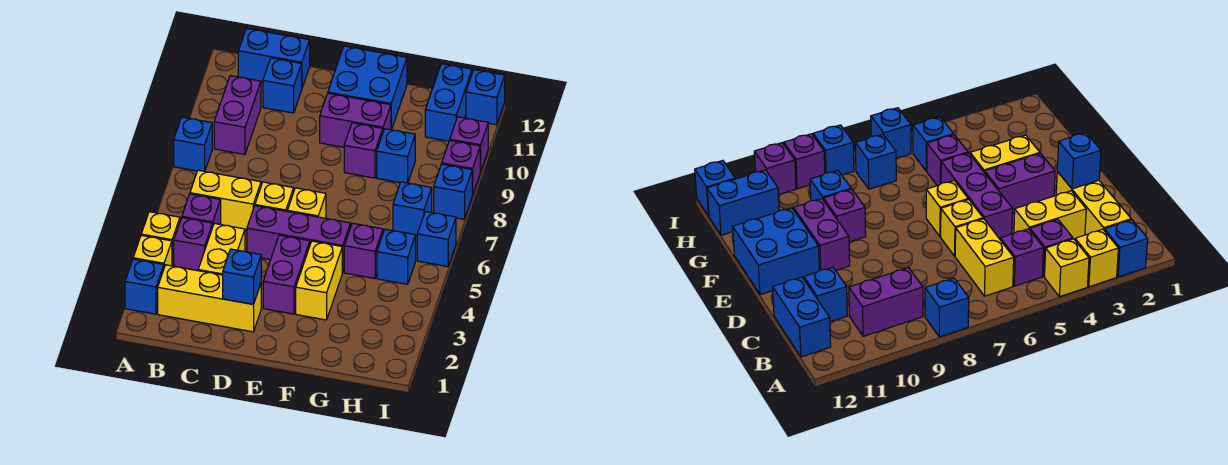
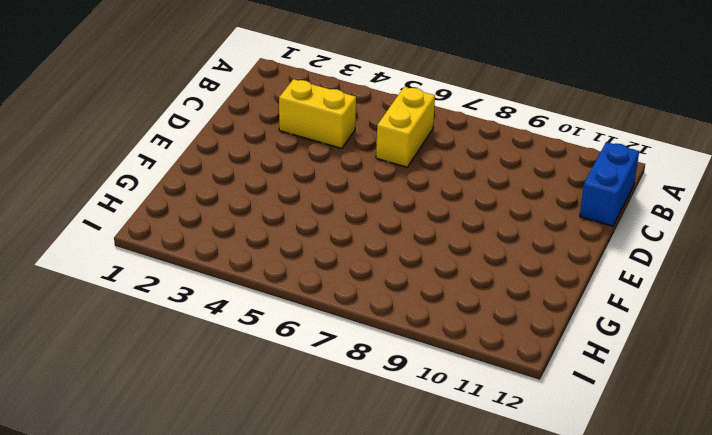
none -> blue brick A2 level 1
none -> yellow brick A3 level 1
none -> yellow brick A4 level 1
none -> blue brick A8 level 1

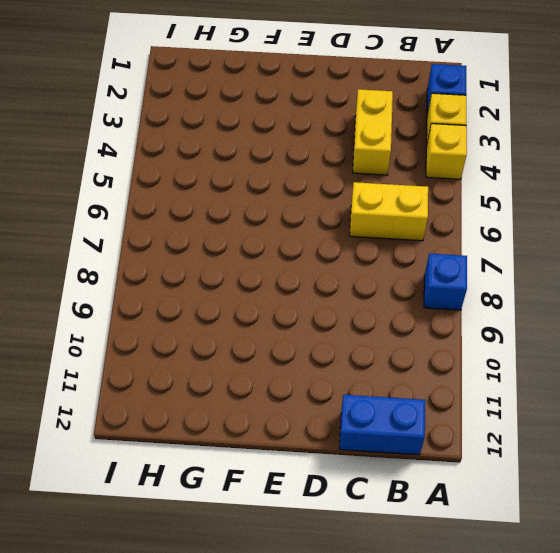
none -> yellow brick B2:D2 level 1
none -> purple brick B4 level 1
none -> purple brick B5 level 1
none -> purple brick B9:B10 level 1

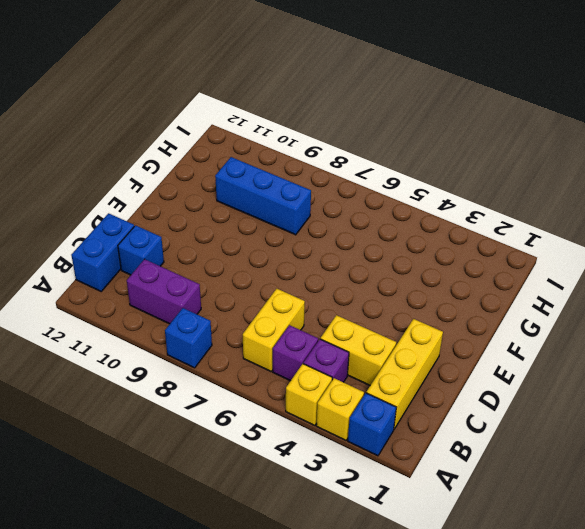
blue brick G8:G10 level 1 -> blue brick G9 level 1
none -> purple brick D5:F5 level 1
none -> yellow brick D6 level 1
none -> purple brick E3:E4 level 1
none -> yellow brick E6 level 1

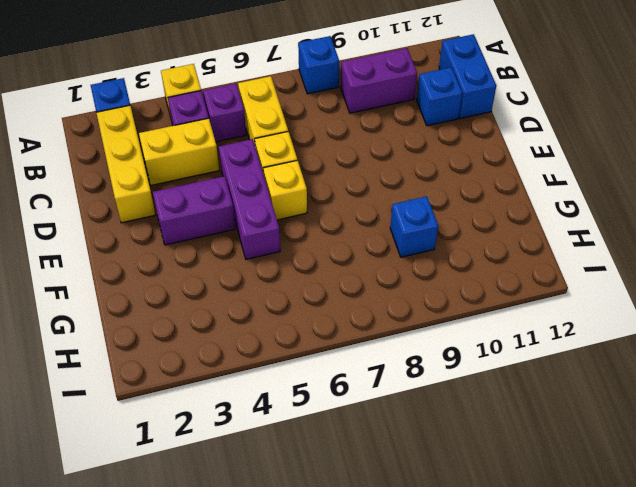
none -> yellow brick A3 level 1
none -> purple brick E10:F10 level 1
none -> blue brick E11:F12 level 1
none -> yellow brick F3:F4 level 1

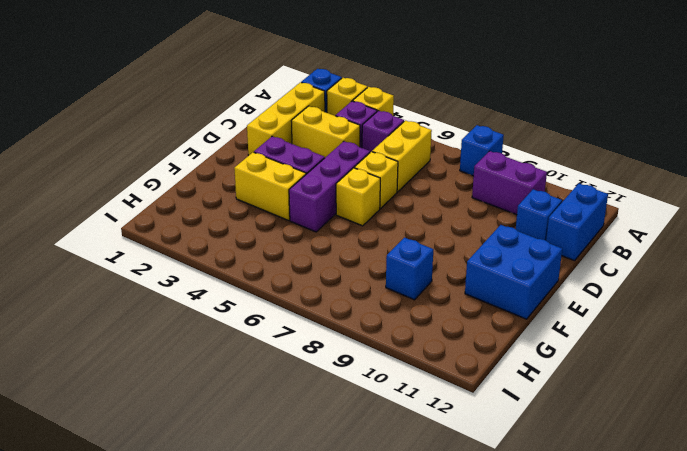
none -> purple brick E10:F10 level 1
none -> purple brick F9 level 1
none -> purple brick G5 level 1
none -> blue brick H5 level 1

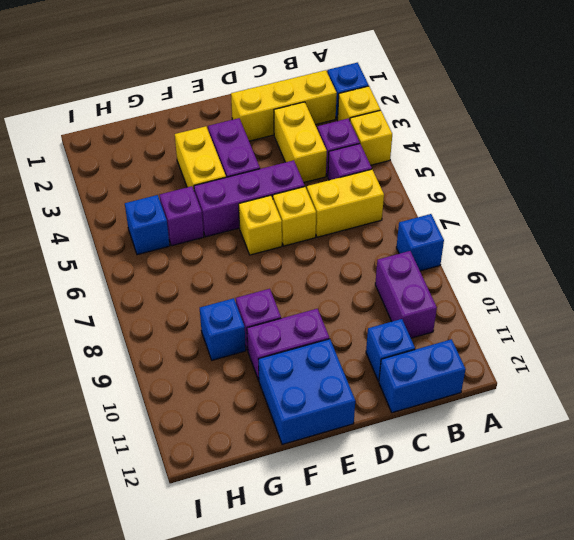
none -> blue brick H7 level 1
none -> blue brick H11:H12 level 1
none -> blue brick I6 level 1
none -> blue brick I8 level 1

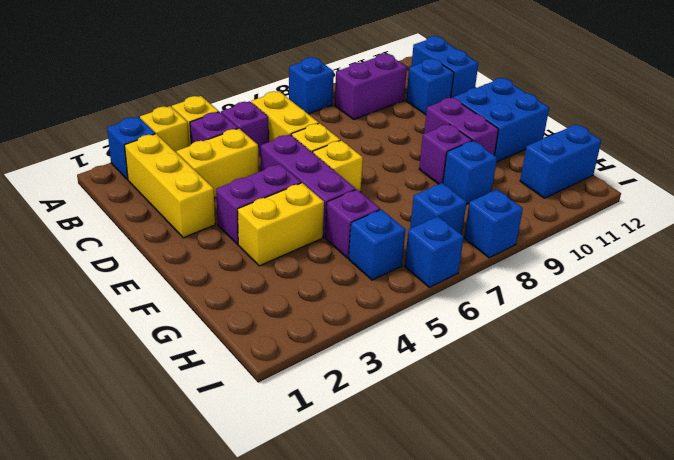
none -> purple brick I9 level 1
none -> purple brick I10 level 1
none -> blue brick I12 level 1
none -> blue brick D2 level 2

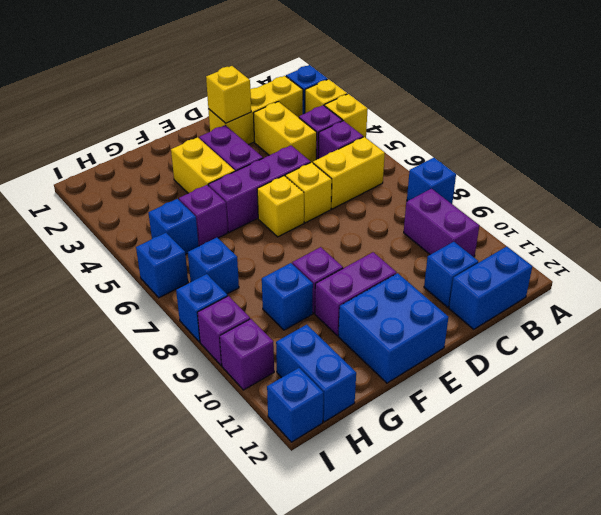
yellow brick D2 level 2 -> blue brick D2 level 2

